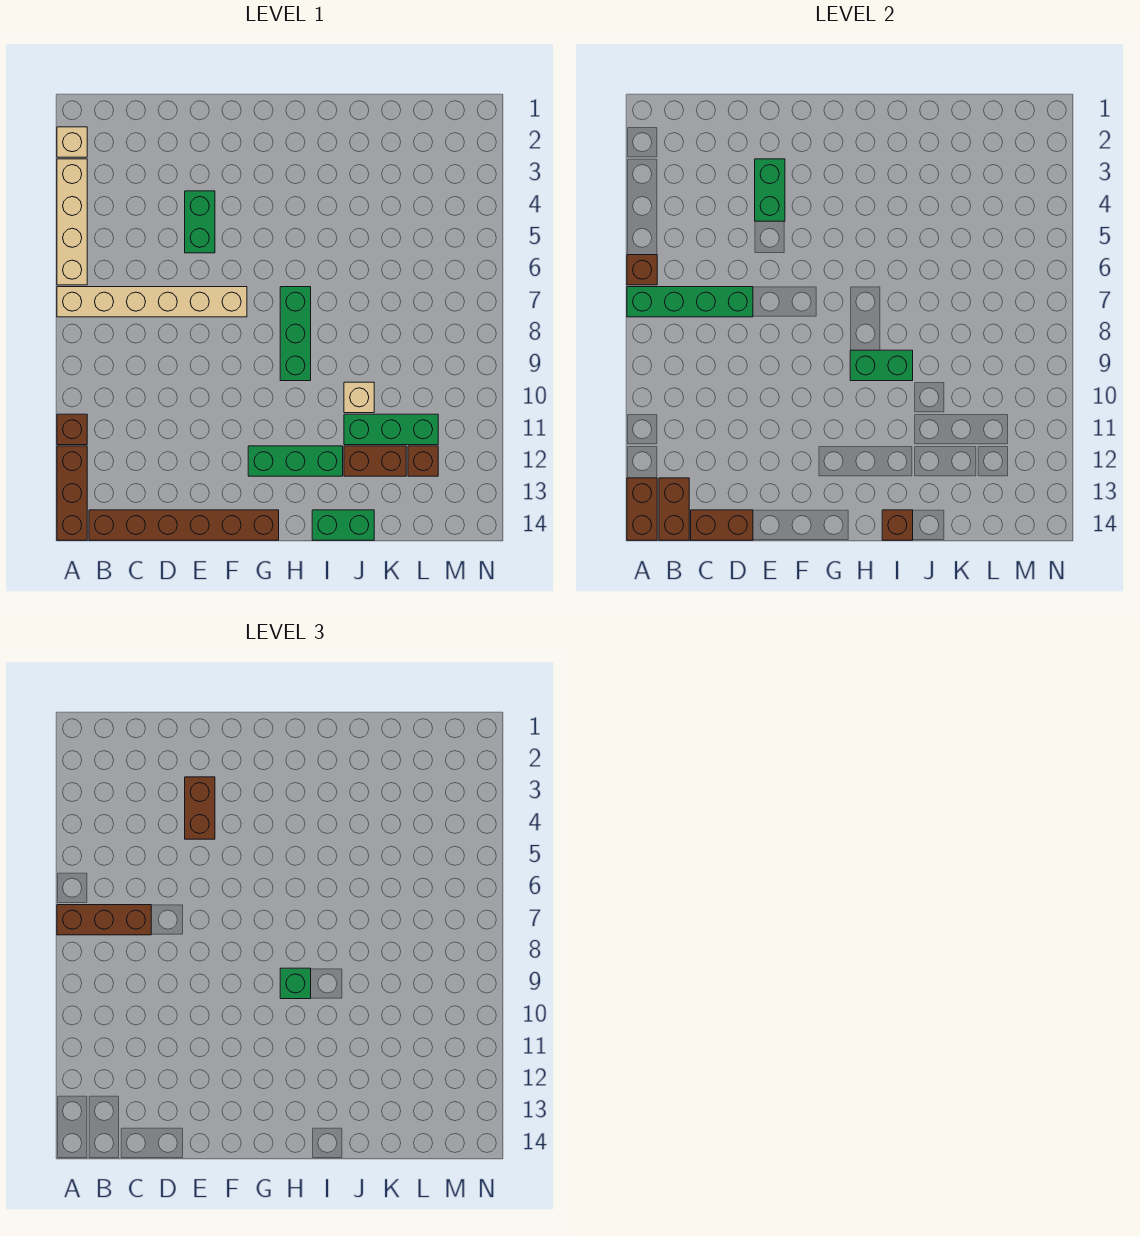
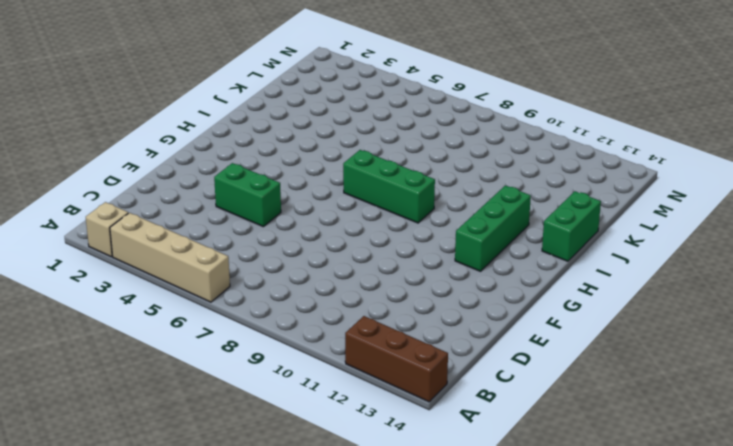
none -> tan brick A7:F7 level 1
none -> brown brick A11 level 1
none -> brown brick B14:G14 level 1

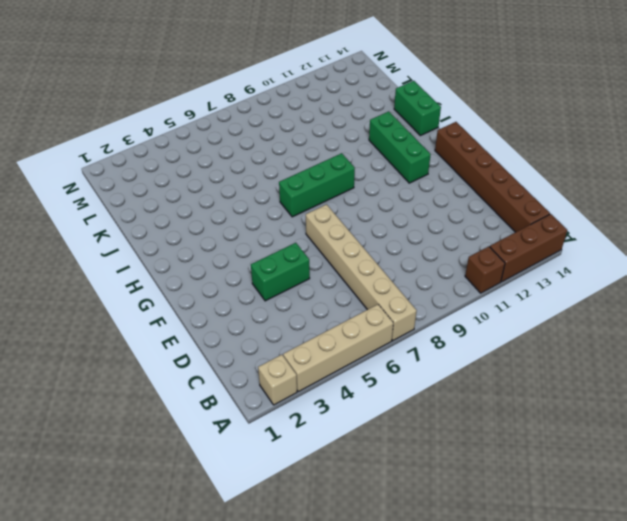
none -> tan brick J10 level 1
none -> green brick J11:L11 level 1
none -> brown brick J12:K12 level 1

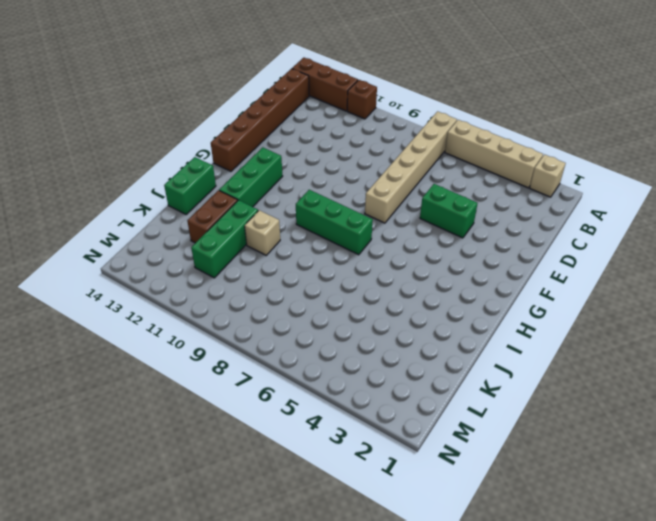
none -> brown brick L12 level 1
none -> brown brick A6 level 2
none -> green brick A7:D7 level 2

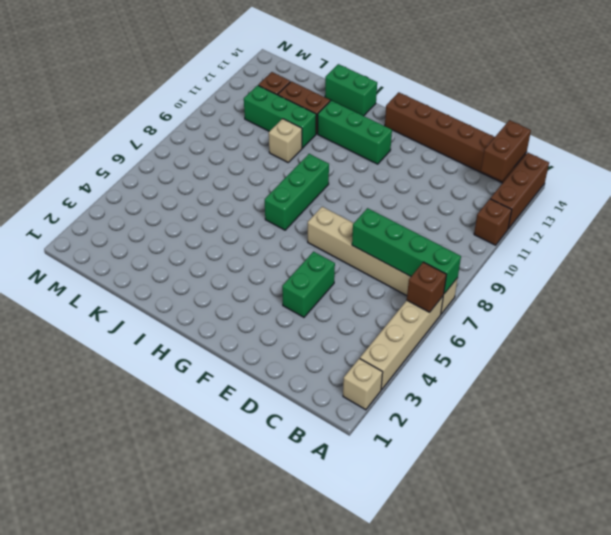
none -> brown brick A13:A14 level 2
none -> brown brick C14:D14 level 2
none -> green brick E3:E4 level 2

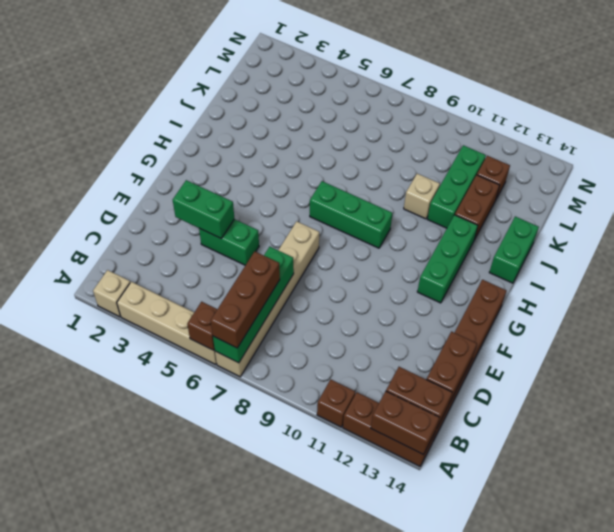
none -> green brick H9:I9 level 2
none -> brown brick I14 level 2
none -> brown brick E3:E4 level 3

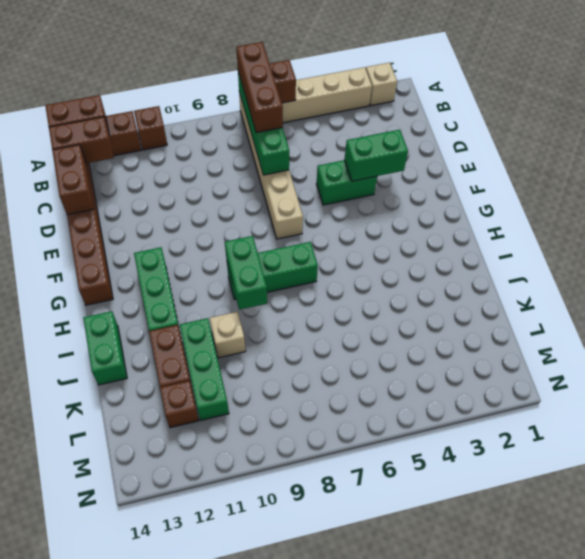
none -> brown brick I14 level 2
none -> brown brick E3:E4 level 3
none -> green brick H9 level 3

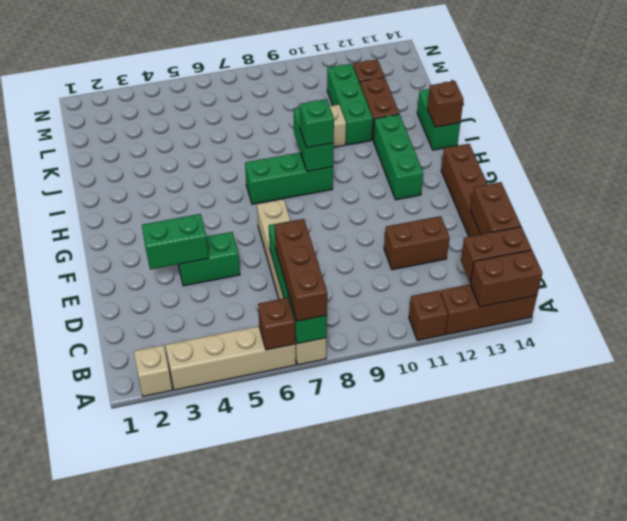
brown brick D11:D12 level 1 -> brown brick E3:E4 level 3

